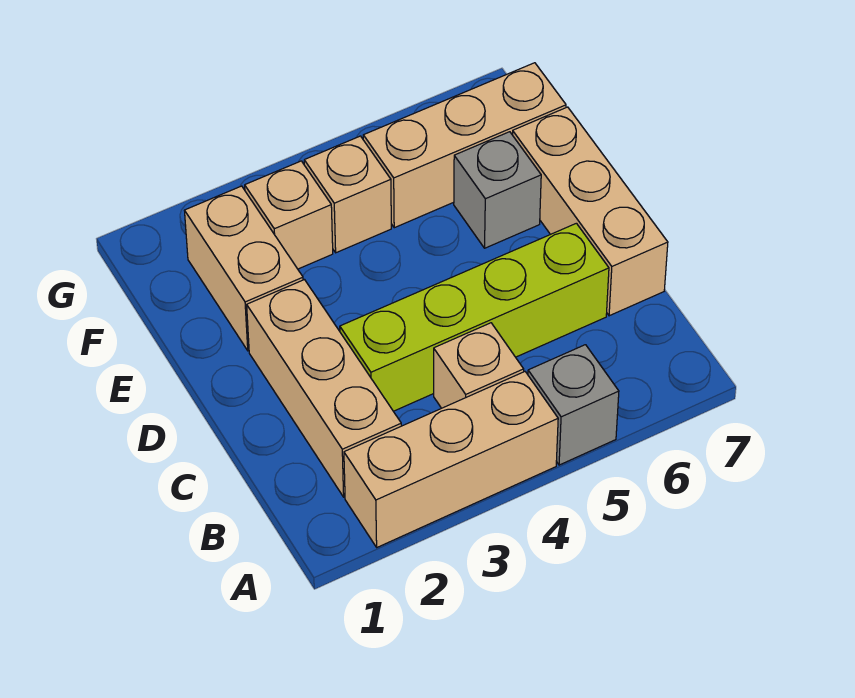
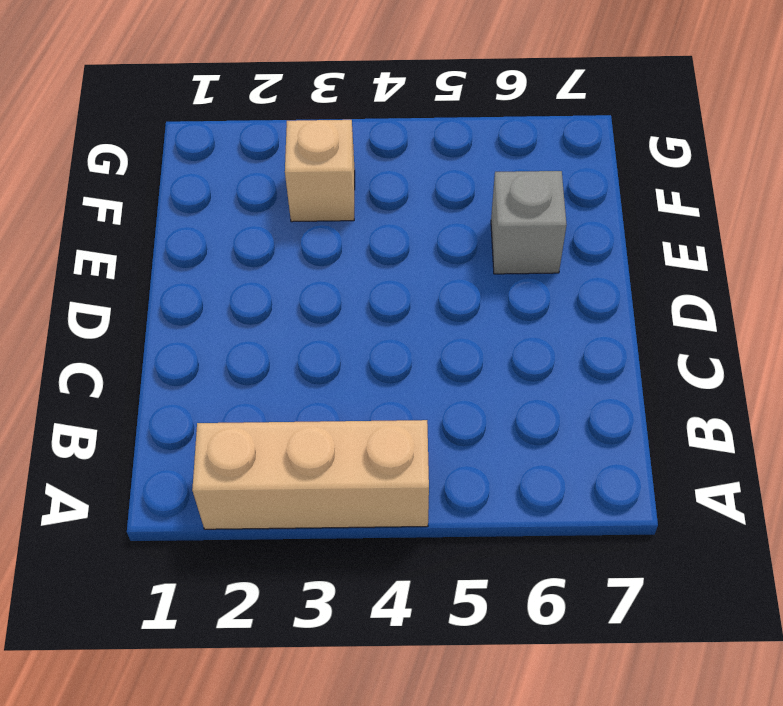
none -> grey brick A5 level 1
none -> tan brick B2:D2 level 1

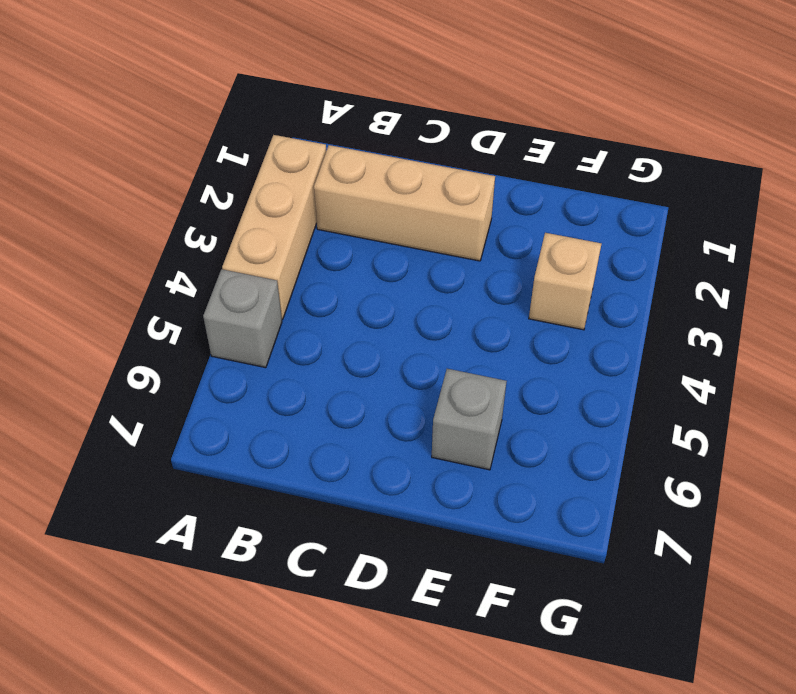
none -> tan brick B4 level 1
none -> lime brick C3:C6 level 1

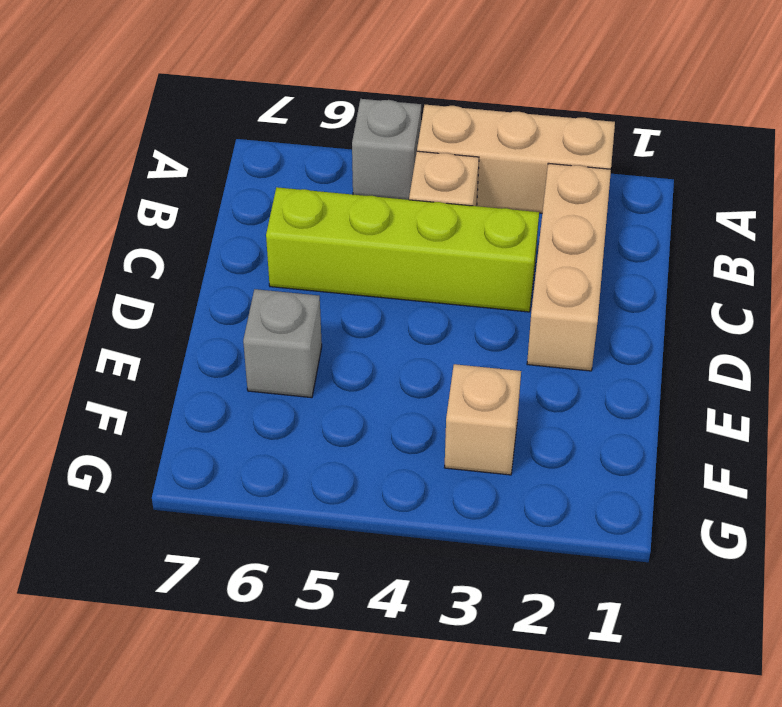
none -> tan brick C7:E7 level 1
none -> tan brick E2:F2 level 1

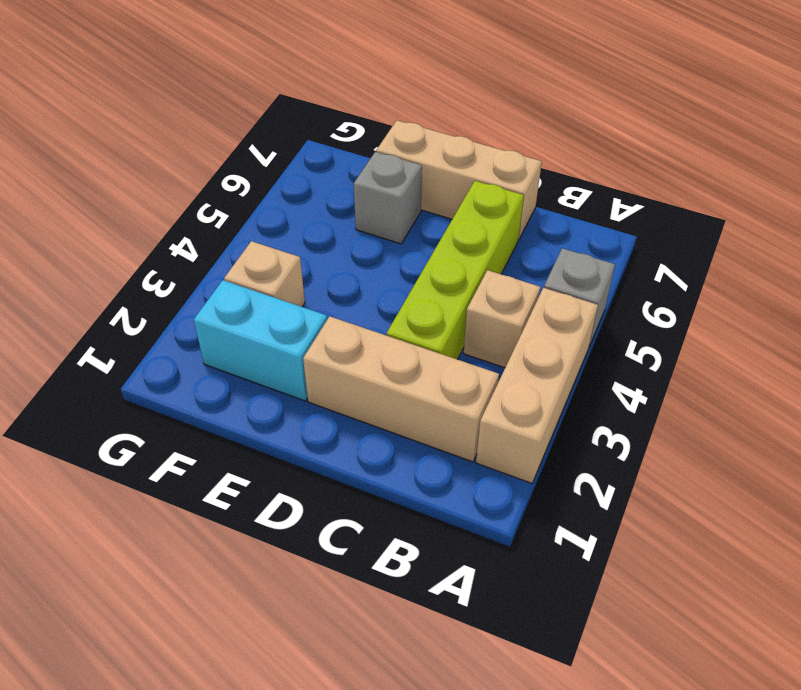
cyan brick E2:F2 level 1 -> tan brick E2:F2 level 1
none -> tan brick F4 level 1
none -> tan brick F5:F7 level 1

